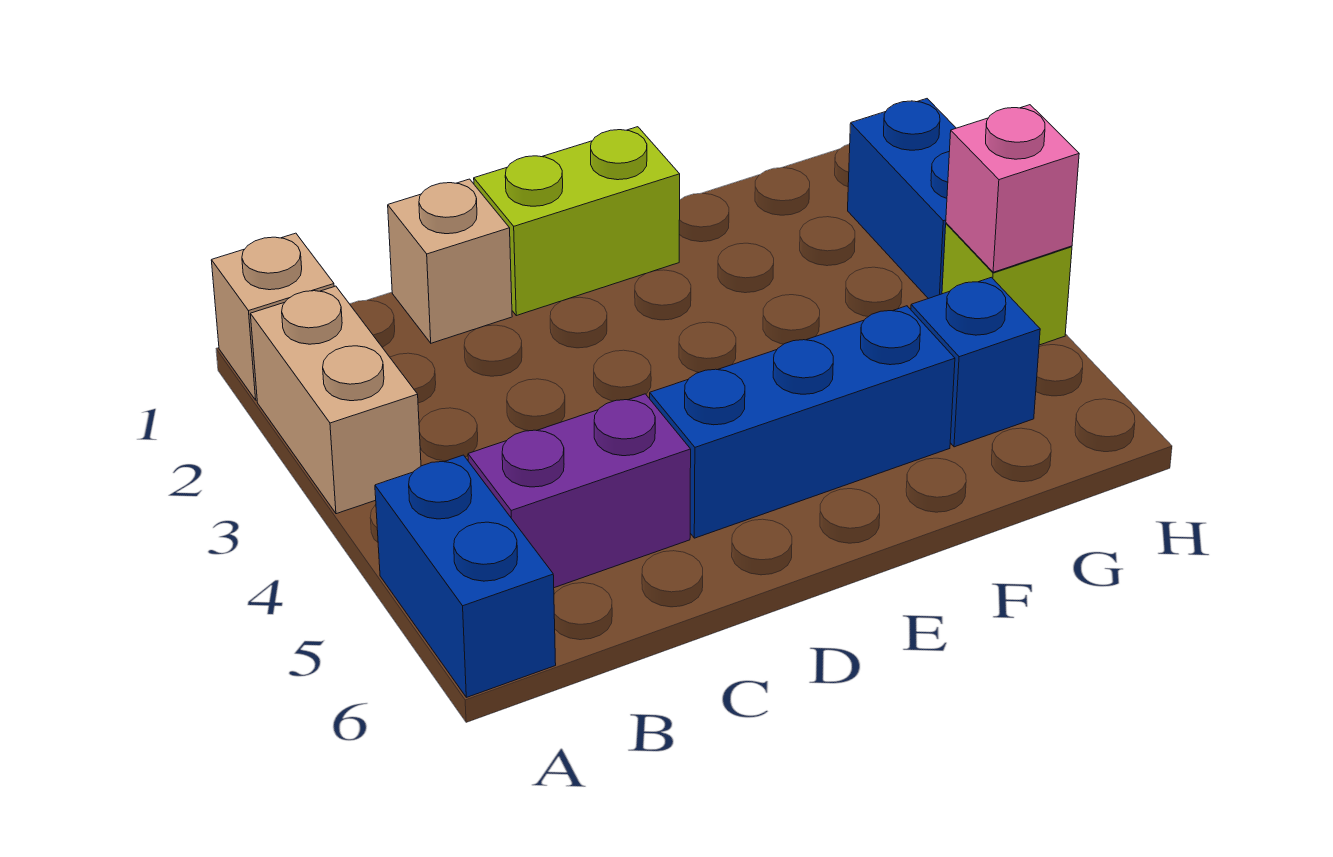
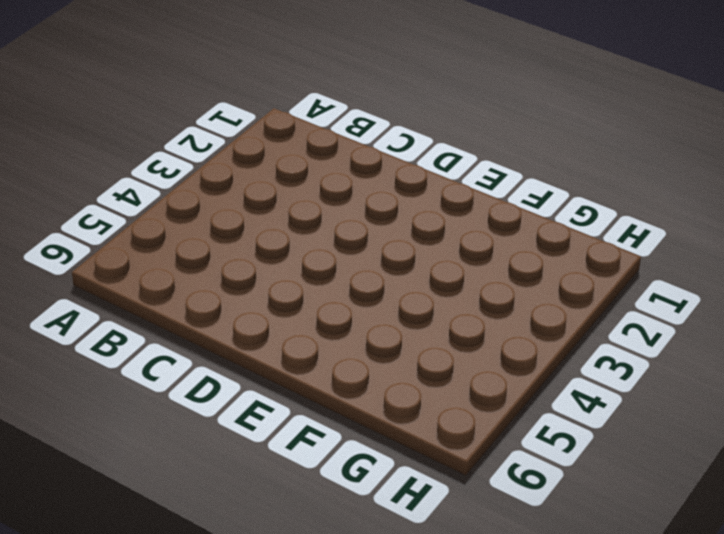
none -> tan brick A1 level 1
none -> tan brick A2:A3 level 1

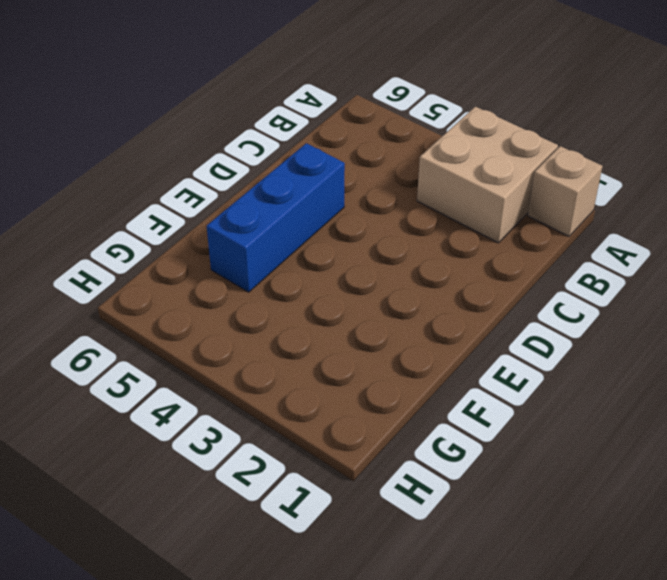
tan brick A2:B3 level 1 -> tan brick A2:A3 level 1
none -> blue brick A5:A6 level 1
none -> purple brick B5:C5 level 1

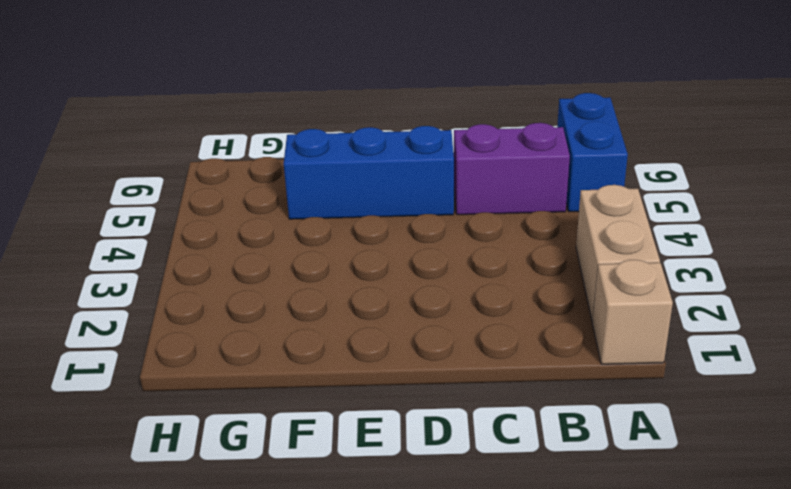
none -> tan brick C1 level 1
none -> lime brick D1:E1 level 1

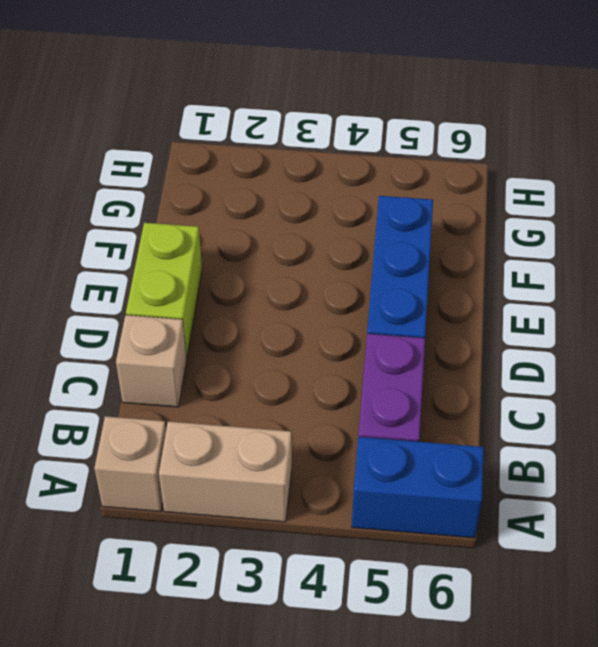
none -> blue brick G5 level 1
none -> blue brick H2:H3 level 1

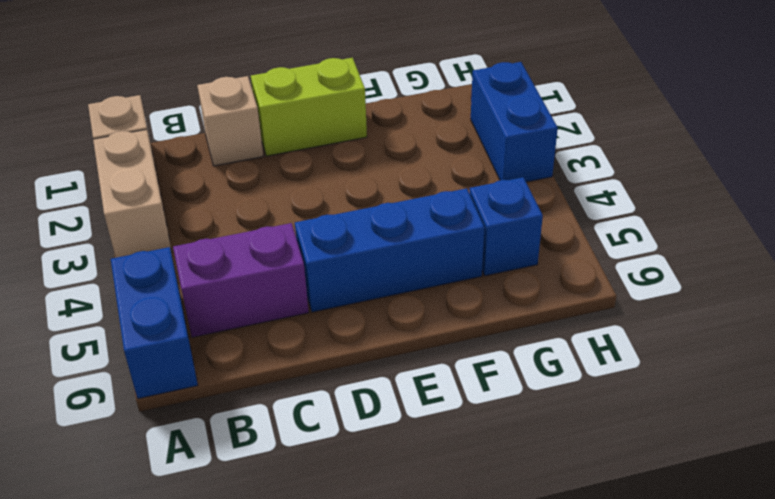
none -> lime brick H4 level 1
none -> pink brick H4 level 2

